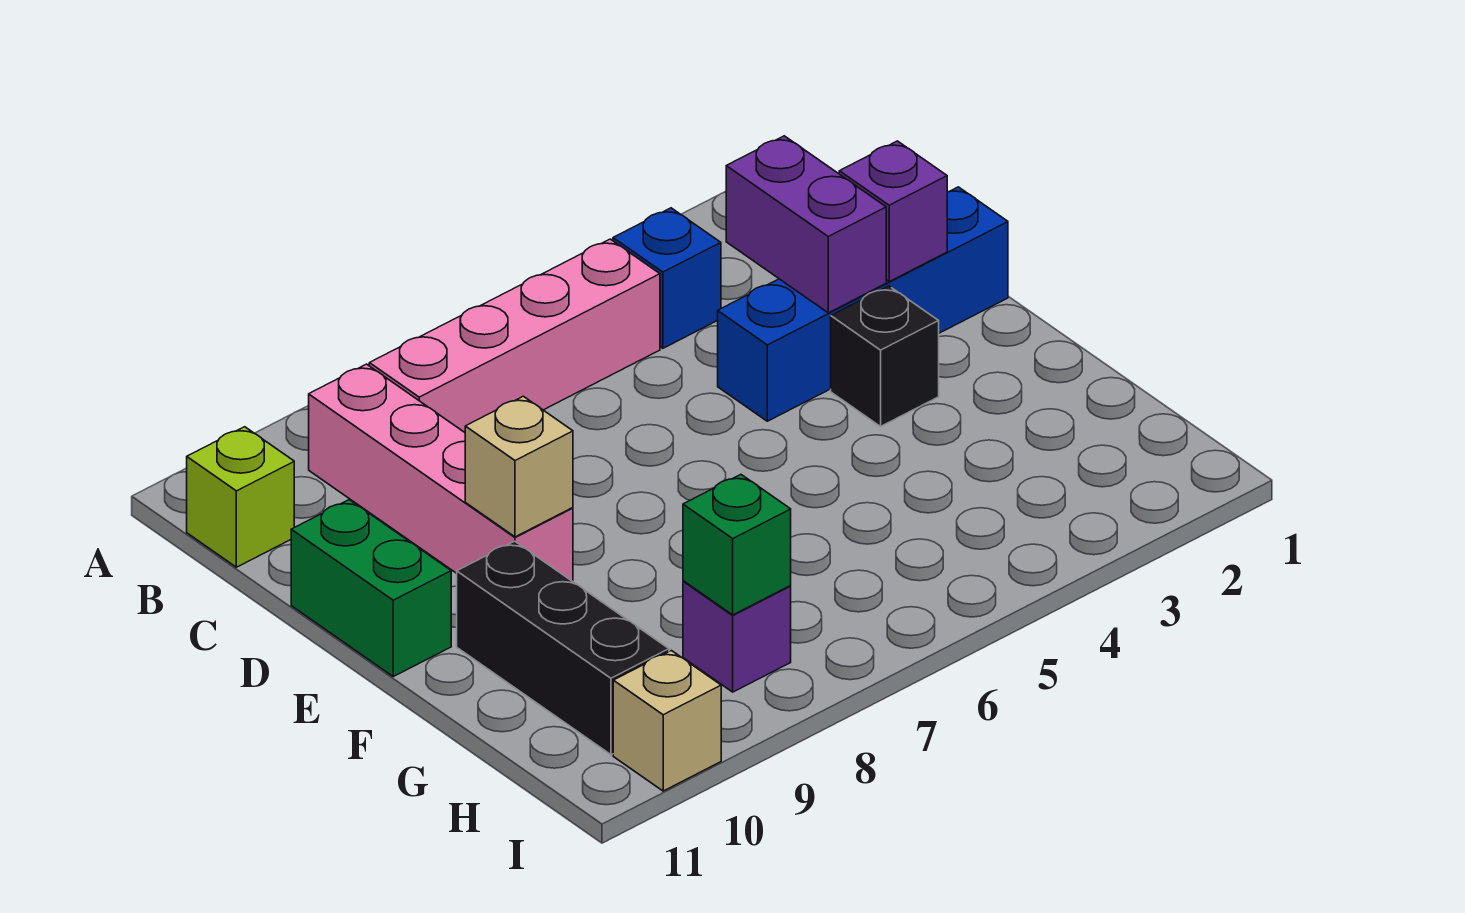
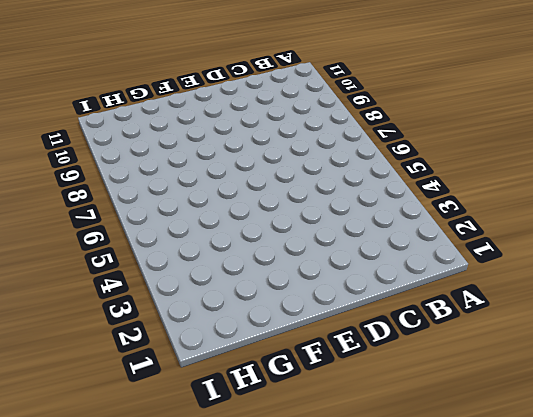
none -> blue brick B4 level 1
none -> pink brick B5:B8 level 1
none -> pink brick B9:E9 level 1

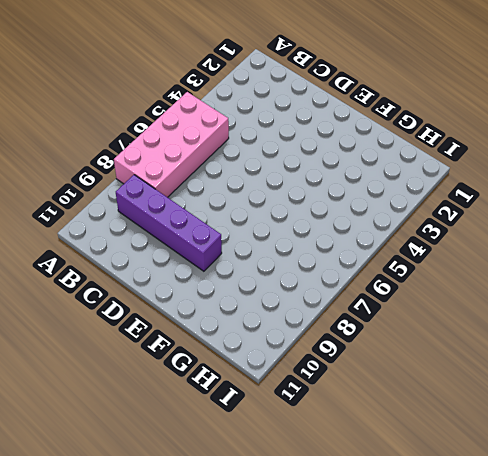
pink brick A5:B8 level 1 -> pink brick B5:B8 level 1
purple brick B9:E9 level 1 -> pink brick B9:E9 level 1
none -> blue brick B4 level 1
none -> lime brick B11 level 1
none -> blue brick D1:D4 level 1

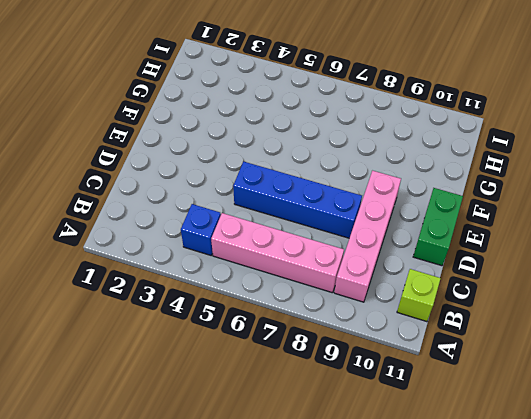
blue brick D5:D8 level 1 -> blue brick D1:D4 level 1
none -> black brick E3 level 1
none -> black brick F10:H10 level 1
none -> purple brick H8 level 1

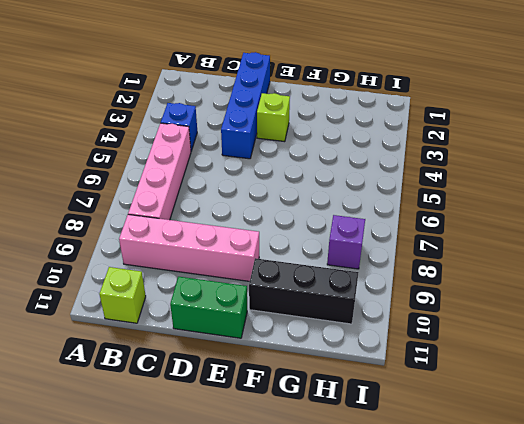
lime brick E3 level 1 -> black brick E3 level 1
none -> tan brick I10 level 1
none -> purple brick C3:D3 level 2
none -> purple brick D2 level 2

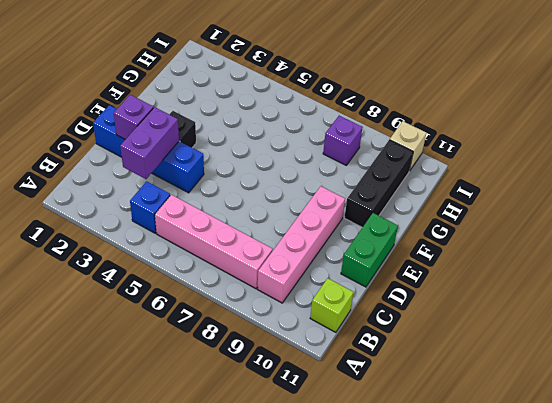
none -> tan brick E9 level 2
none -> green brick H8 level 2

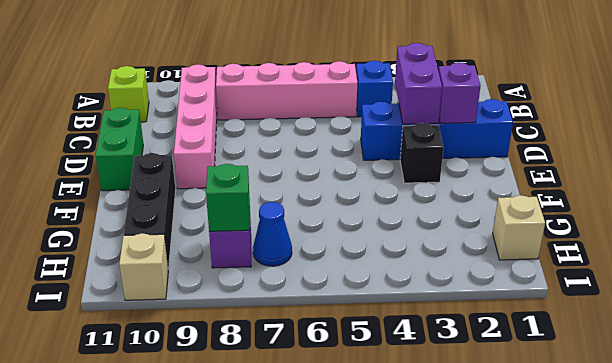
tan brick H1 level 1 -> tan brick E9 level 2
blue cone H7 level 1 -> none

